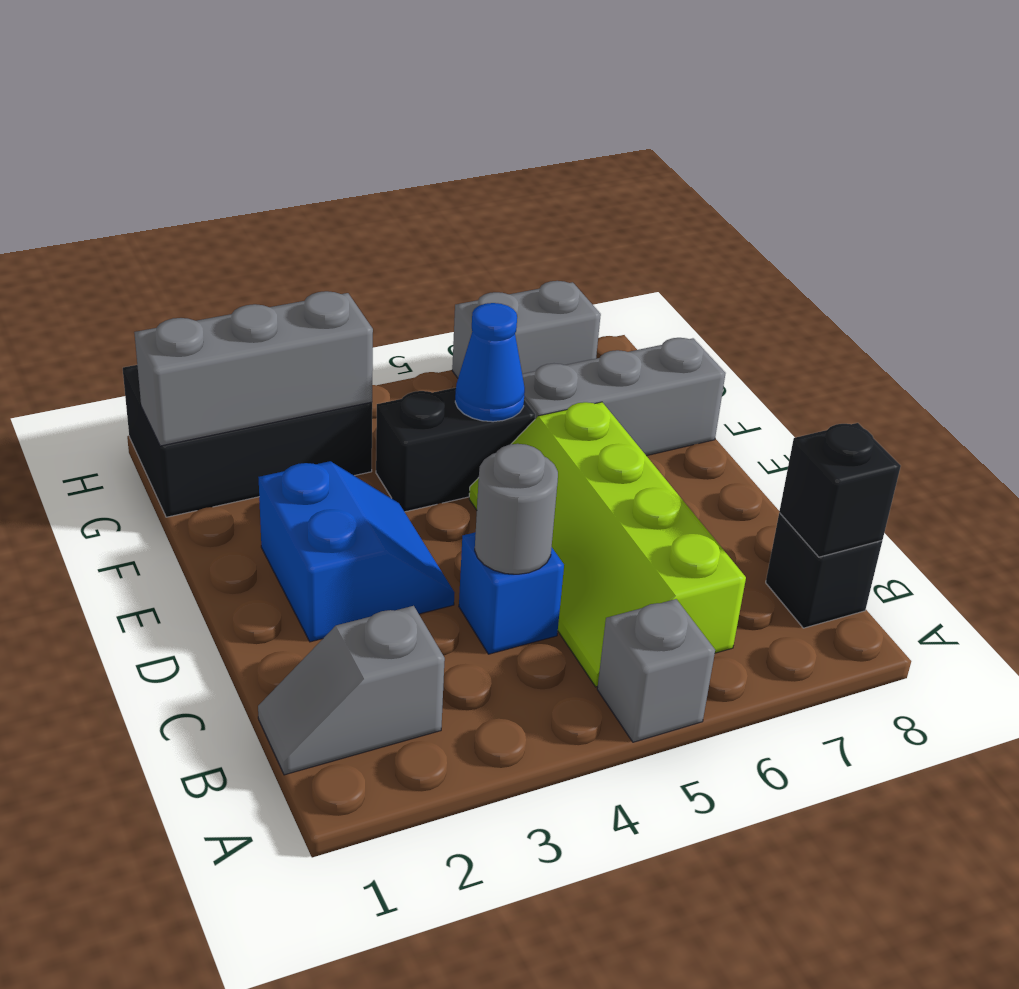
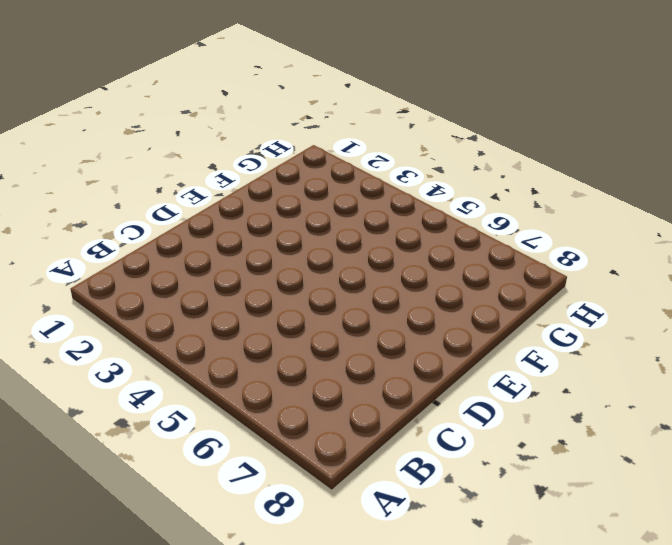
none -> grey brick A5 level 1
none -> grey slope B1:B2 level 1 top 2
none -> lime slope B5:E6 level 1 top 6

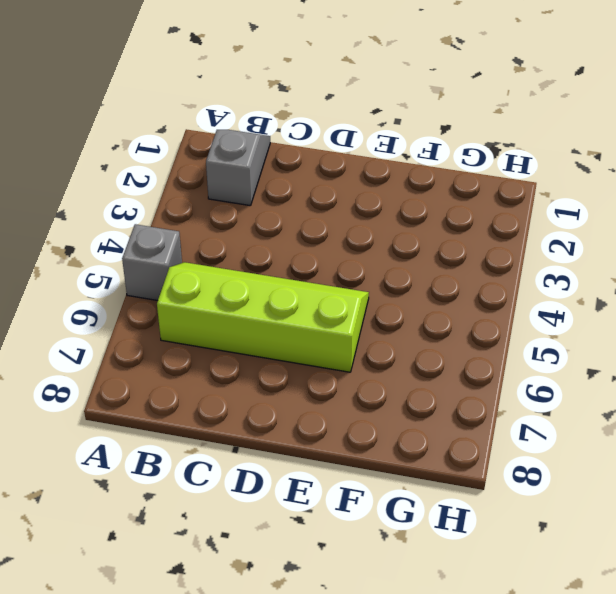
none -> black brick B8 level 1
none -> blue brick C4 level 1
none -> blue slope D2:E3 level 1 top 2

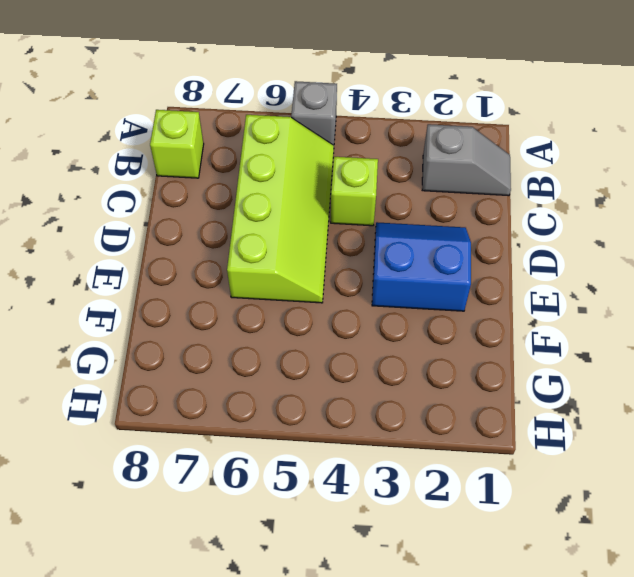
lime brick B8 level 1 -> black brick B8 level 1
lime brick C4 level 1 -> blue brick C4 level 1
blue slope D2:E3 level 1 top E -> blue slope D2:E3 level 1 top 2
none -> black brick F4:F5 level 1
none -> grey brick F6:F8 level 1
none -> black brick G1:H3 level 1

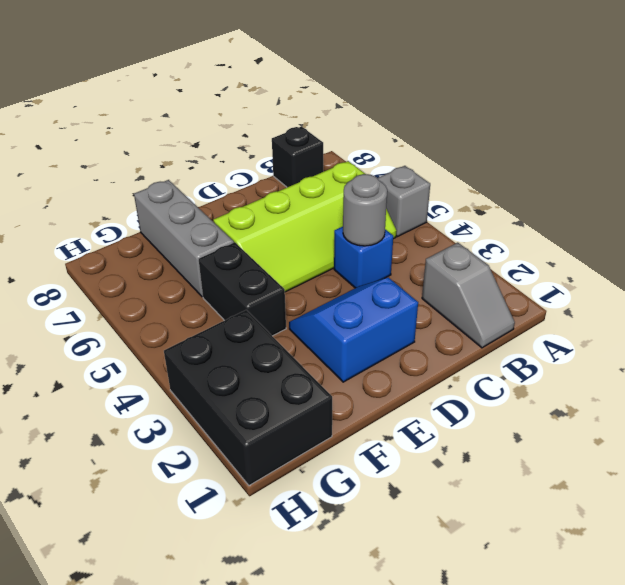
none -> grey brick H6:H7 level 1
none -> black brick B8 level 2
none -> blue cone F5 level 2

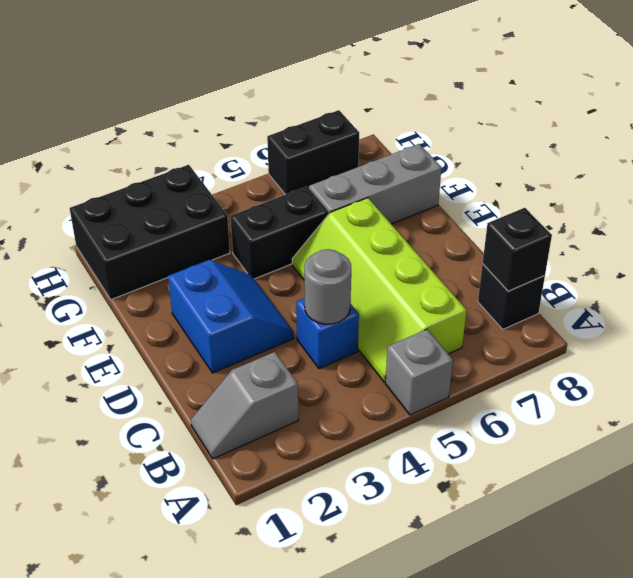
black brick H6:H7 level 1 -> grey brick H6:H7 level 1
none -> blue cone F5 level 2
none -> grey brick G1:G3 level 2

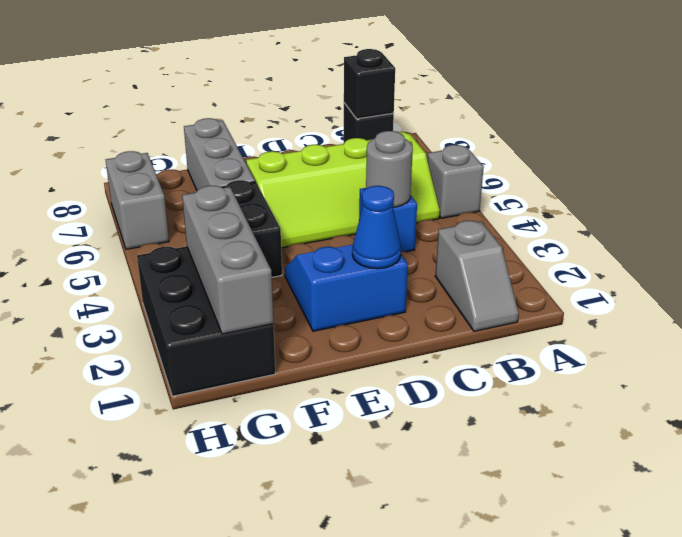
blue cone D2 level 2 -> blue cone F5 level 2

